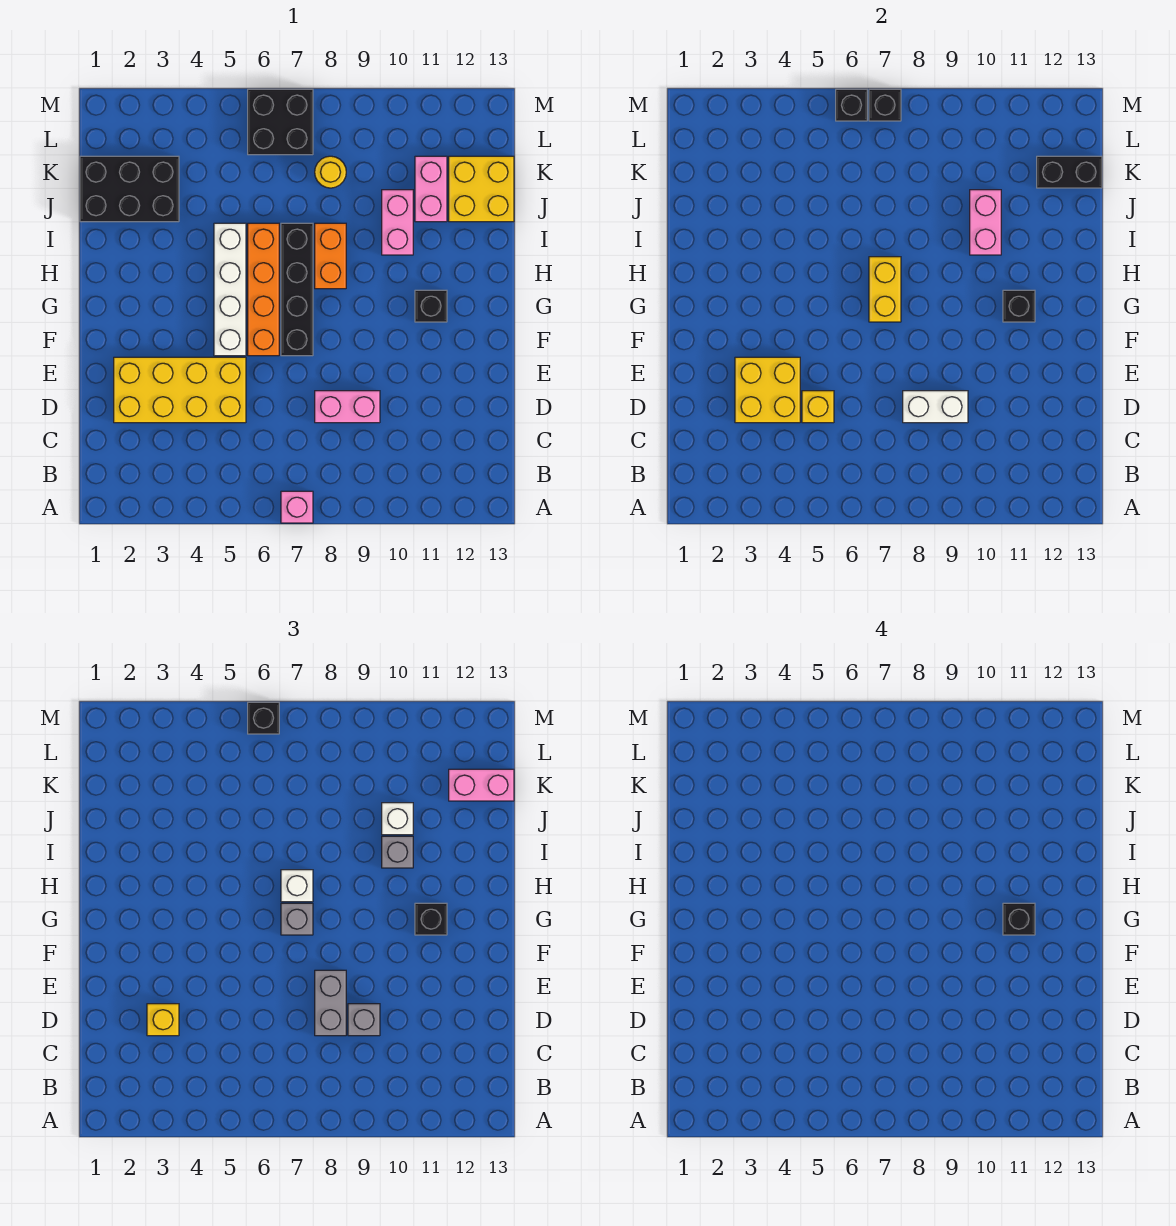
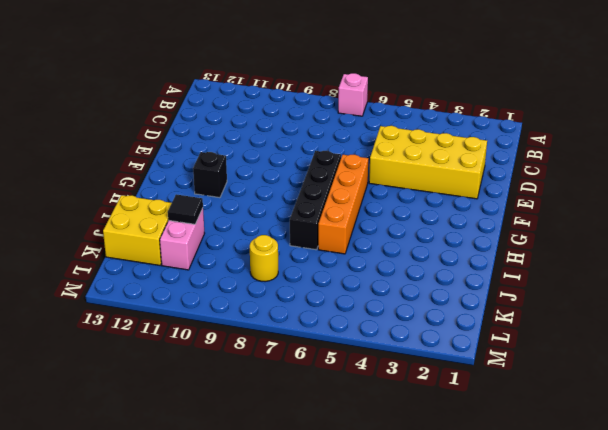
black tile J11 level 2 -> none
none -> pink brick D8:D9 level 1
none -> white brick F5:I5 level 1
none -> orange brick H8:I8 level 1
none -> pink brick I10:J10 level 1

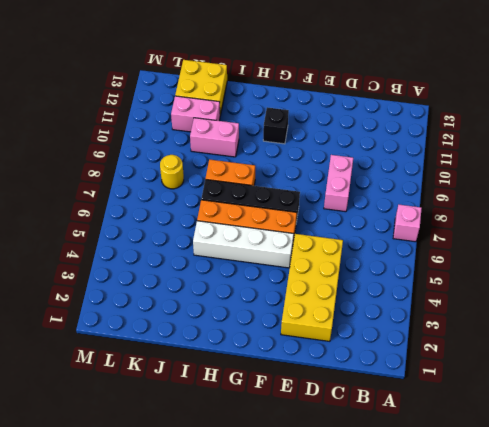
none -> black brick J1:K3 level 1
none -> black brick L6:M7 level 1
none -> yellow brick D3:E4 level 2
none -> yellow brick D5 level 2

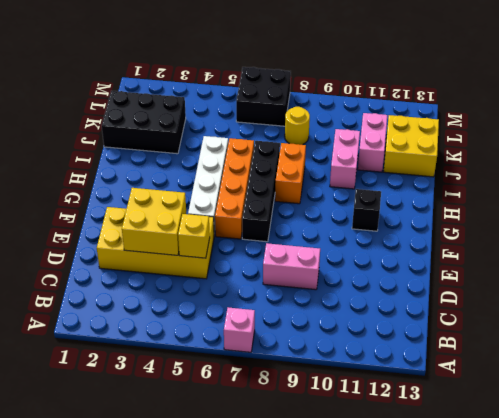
none -> white brick D8:D9 level 2
none -> yellow brick G7:H7 level 2
none -> black brick G11 level 2
none -> pink brick I10:J10 level 2

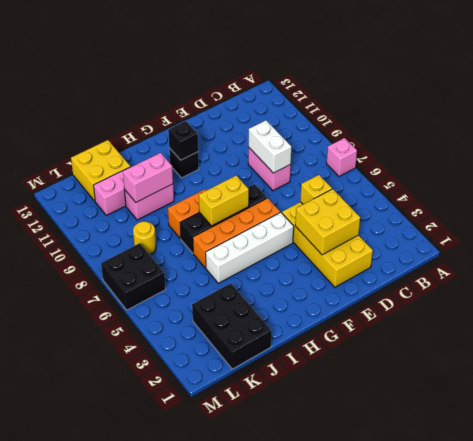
none -> black brick K12:K13 level 2
none -> black brick M6 level 2
none -> black brick M7 level 2
none -> yellow brick D3 level 3

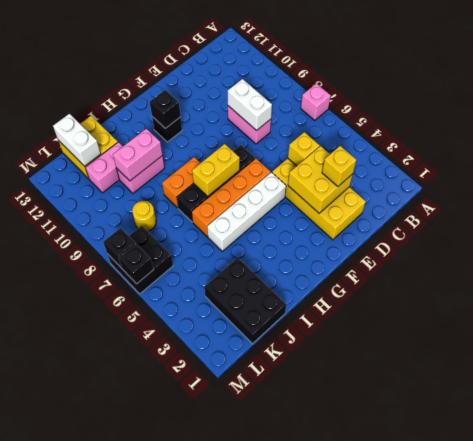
white brick K12:K13 level 2 -> black brick K12:K13 level 2
none -> grey brick D8:E8 level 3
none -> grey brick D9 level 3
none -> grey brick G7 level 3
none -> black brick G11 level 3

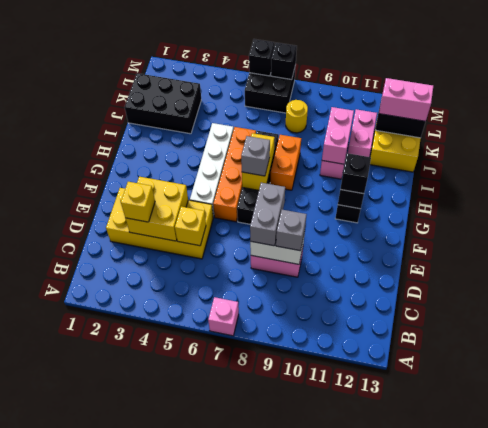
none -> white brick H7 level 3
none -> grey brick I10 level 3
none -> white brick J10 level 3
none -> black brick M6 level 3

